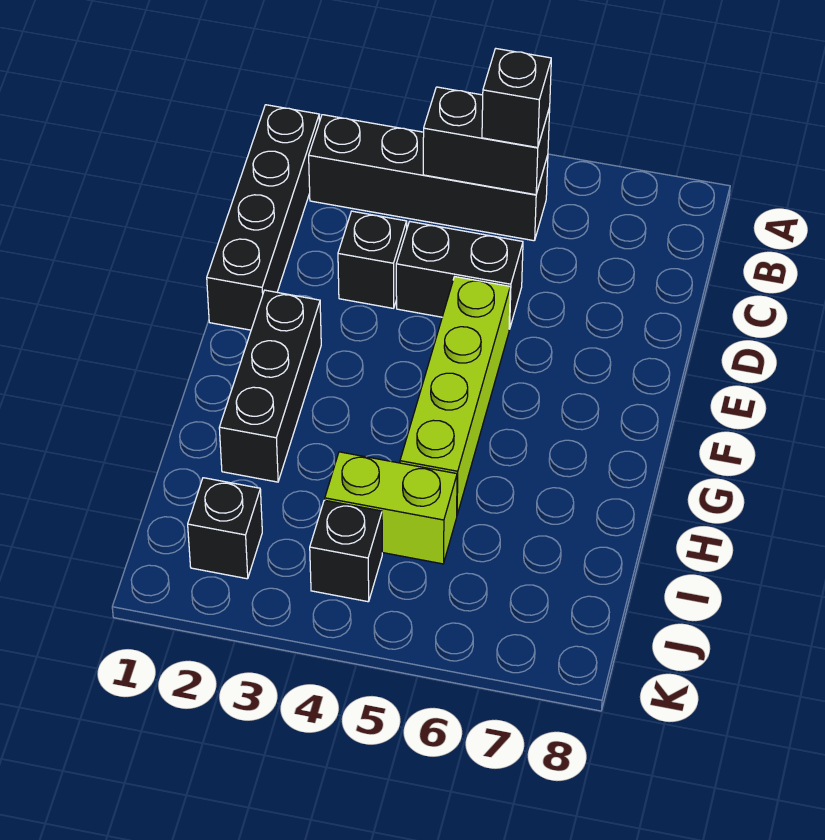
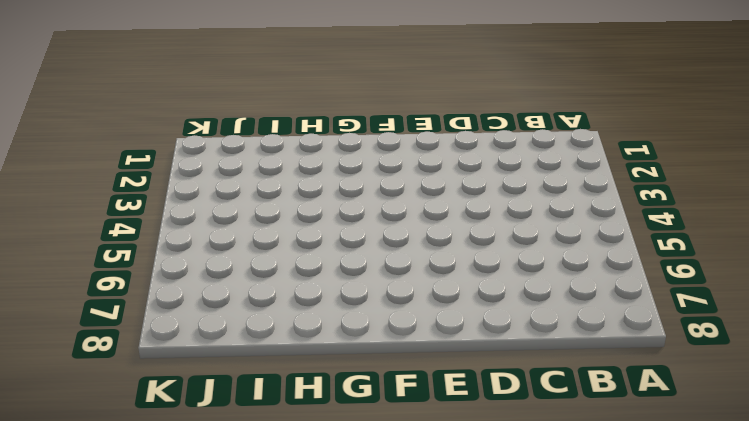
none -> black brick B1:E1 level 1
none -> black brick B2:B5 level 1

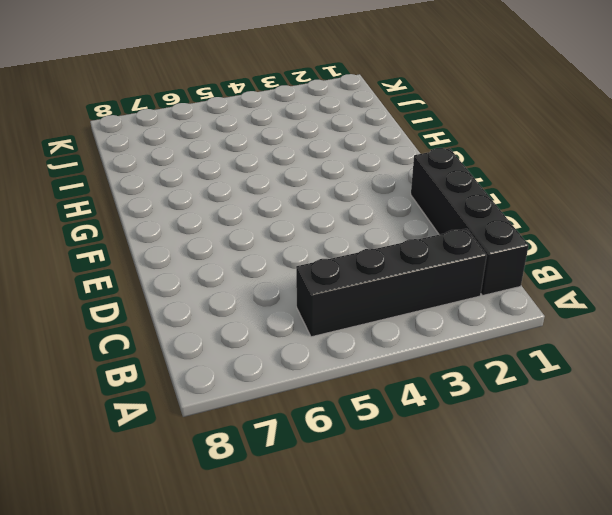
none -> black brick D3 level 1
none -> black brick D4:D5 level 1

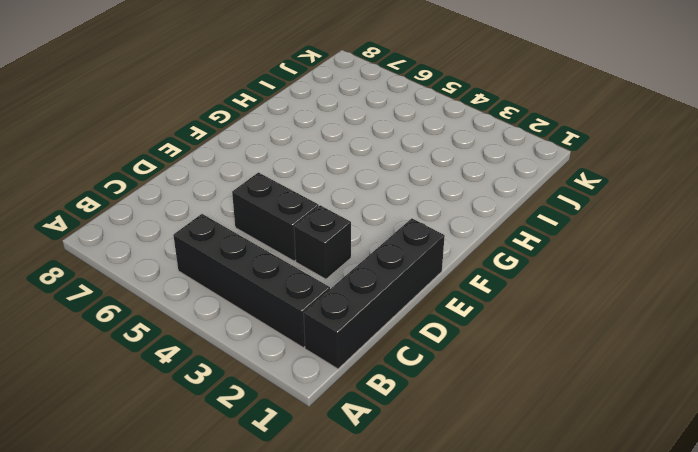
none -> lime brick E5:H5 level 1
none -> black brick F2:H2 level 1

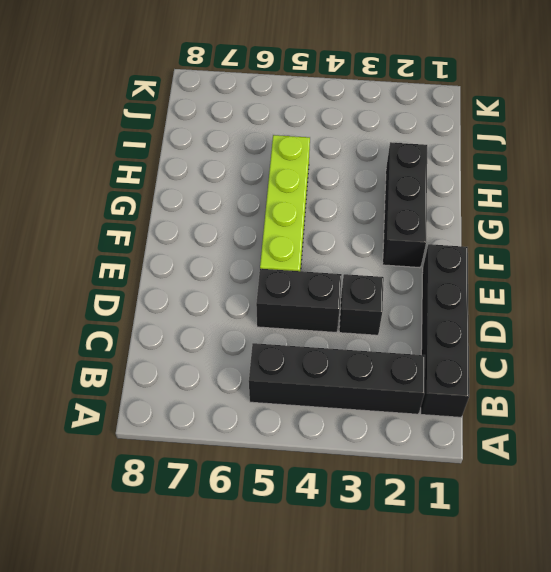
none -> lime brick I4:I5 level 1
none -> black brick J2 level 1

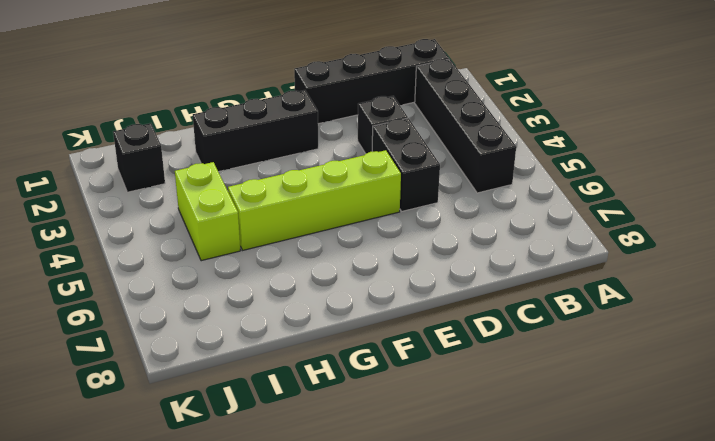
none -> black brick J4 level 1
none -> black brick B4:B5 level 2

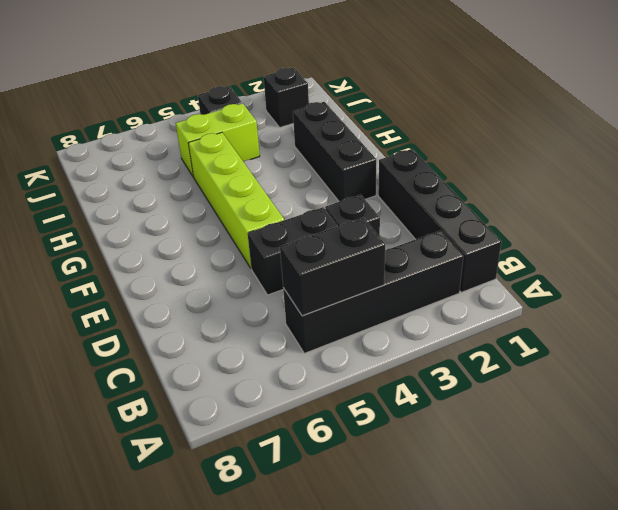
none -> black brick B5 level 3

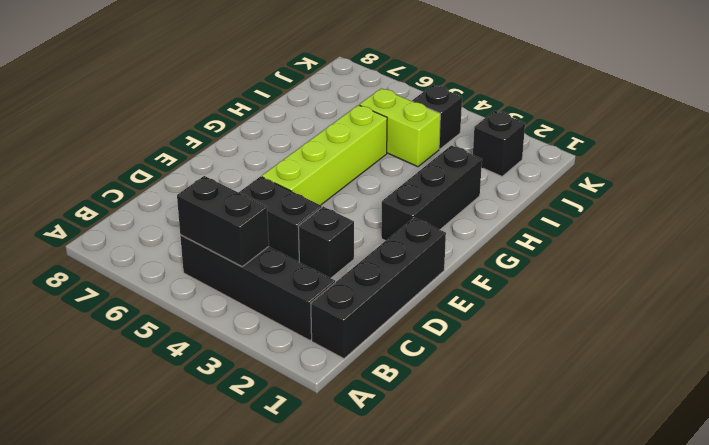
none -> black brick B5 level 3

